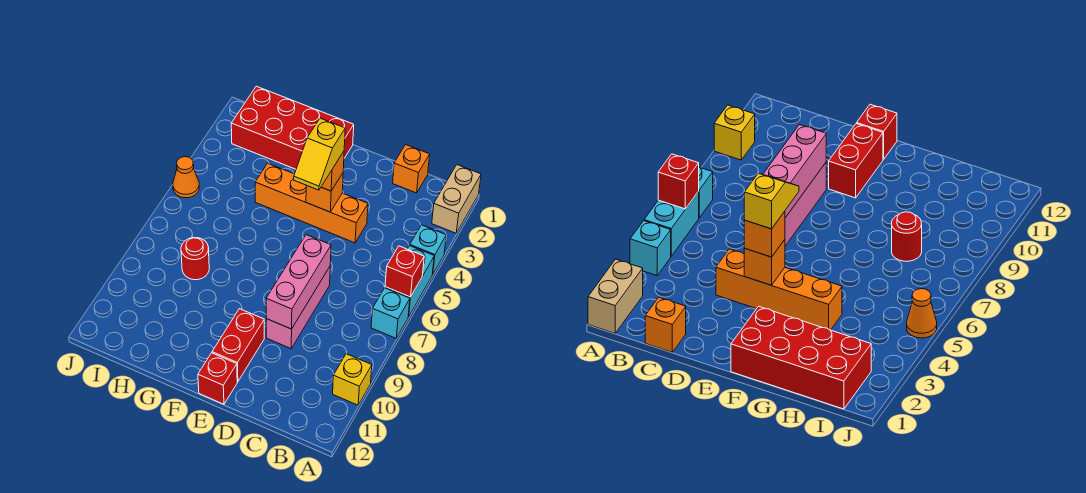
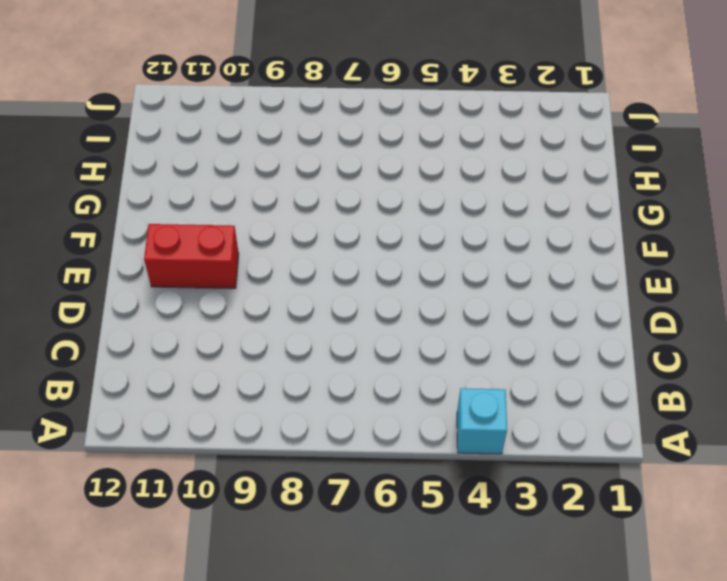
none -> tan brick A1:A2 level 1
none -> cyan brick A5:A6 level 1
none -> cyan brick A7 level 1

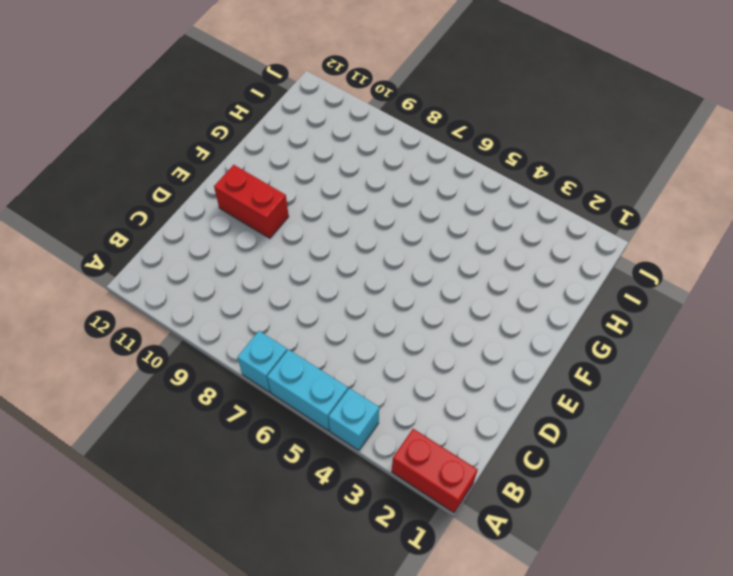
red brick A1:A2 level 1 -> tan brick A1:A2 level 1
none -> yellow brick A10 level 1
none -> orange brick C1 level 1
none -> orange brick D4:G4 level 1

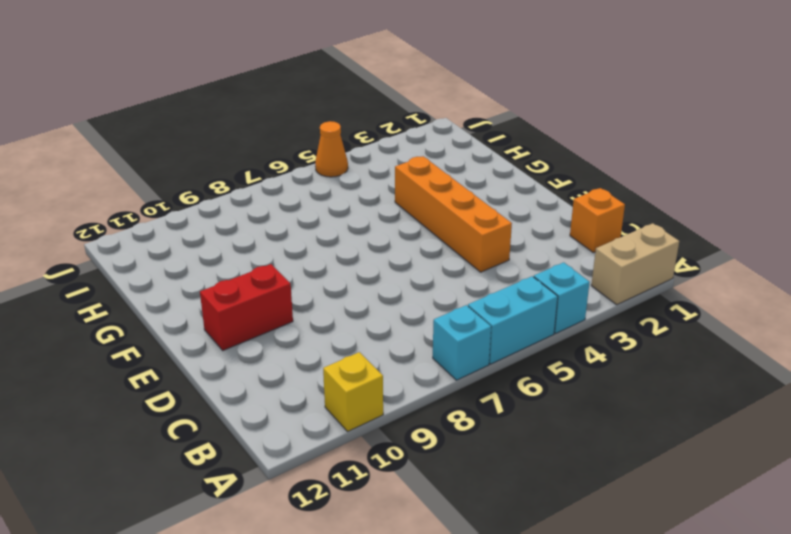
none -> pink brick D7:D9 level 1
none -> red brick E12 level 1
none -> red brick F1:I2 level 1

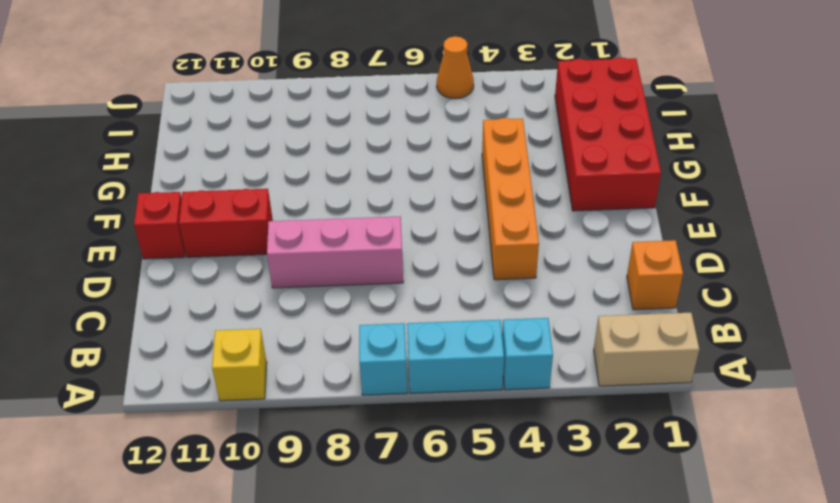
none -> red round brick H8 level 1
none -> red brick A6 level 2
none -> pink brick D7:D9 level 2

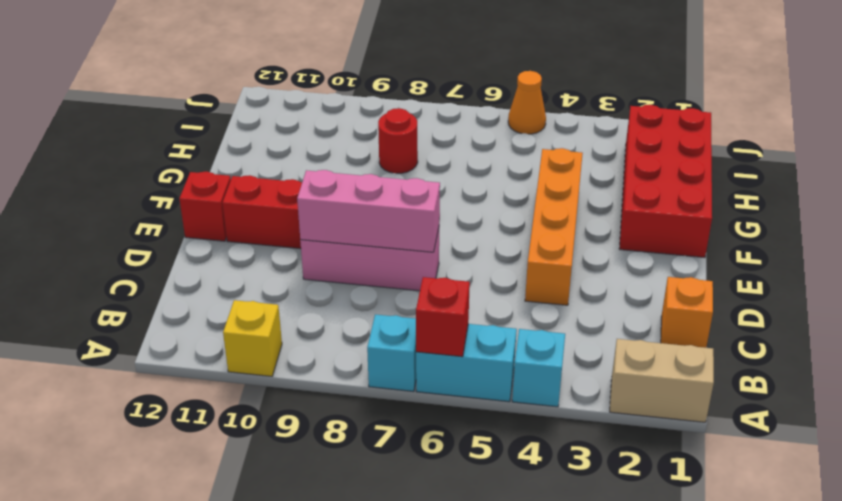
none -> orange brick E4 level 2
none -> orange brick E4 level 3
none -> yellow slope E4:E5 level 4 top 4

